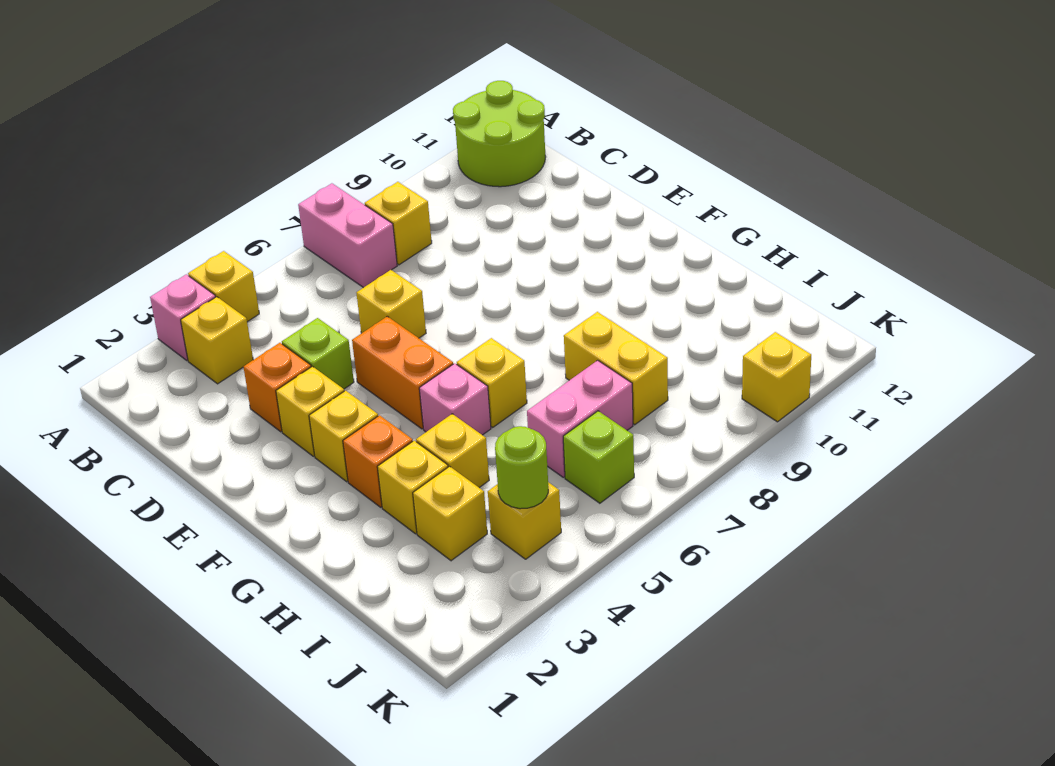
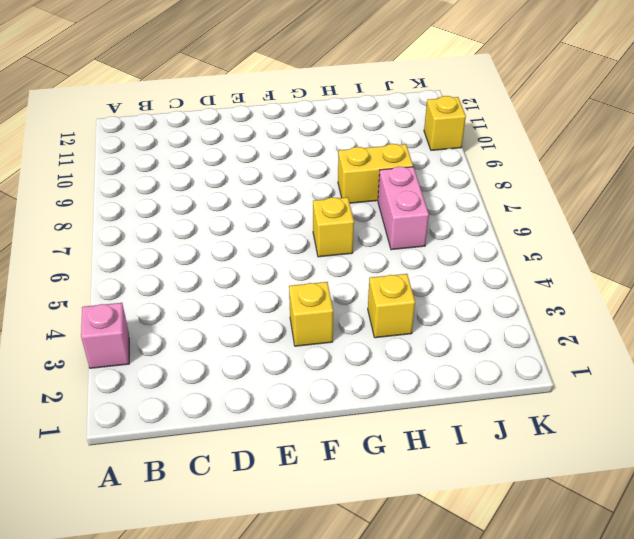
none -> yellow brick A4 level 1
none -> pink brick A7:B7 level 1
none -> lime round brick A11:B12 level 1

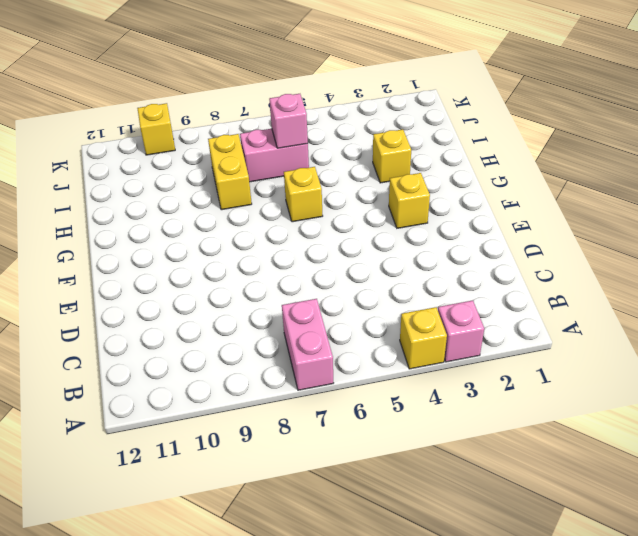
pink brick I6 level 2 -> pink brick G5 level 1
none -> lime round brick A11:B12 level 1
none -> yellow brick B3 level 1
none -> yellow brick B8 level 1

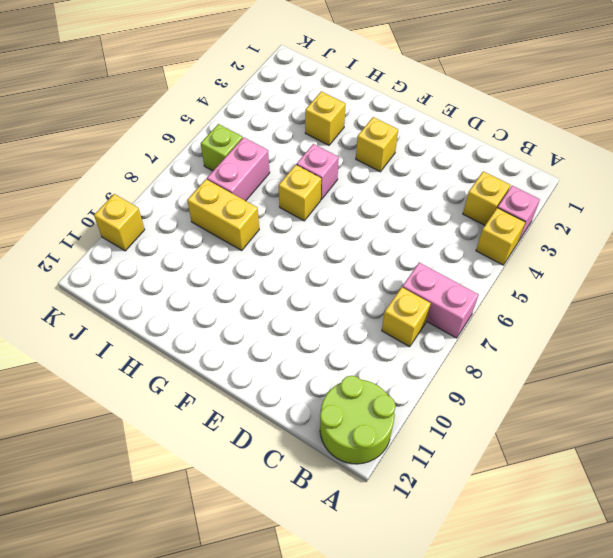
none -> orange brick D3 level 1
none -> lime brick D4 level 1
none -> yellow brick D6 level 1

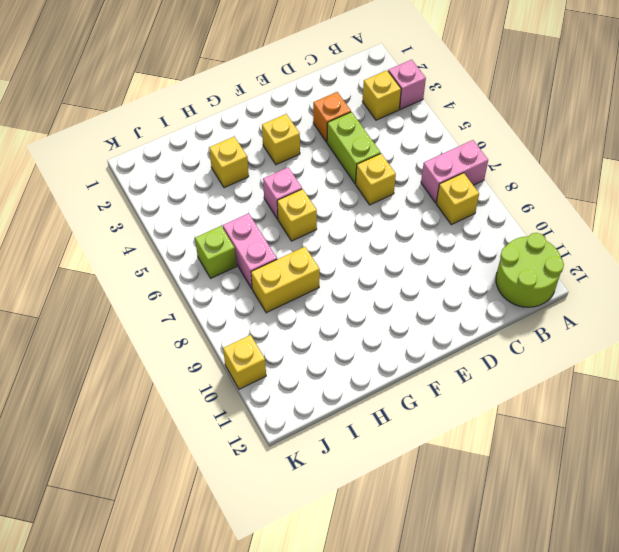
lime brick D4:D5 level 1 -> lime brick D4 level 1
none -> yellow brick A4 level 1
none -> yellow brick E3 level 1
none -> orange brick E5:F5 level 1

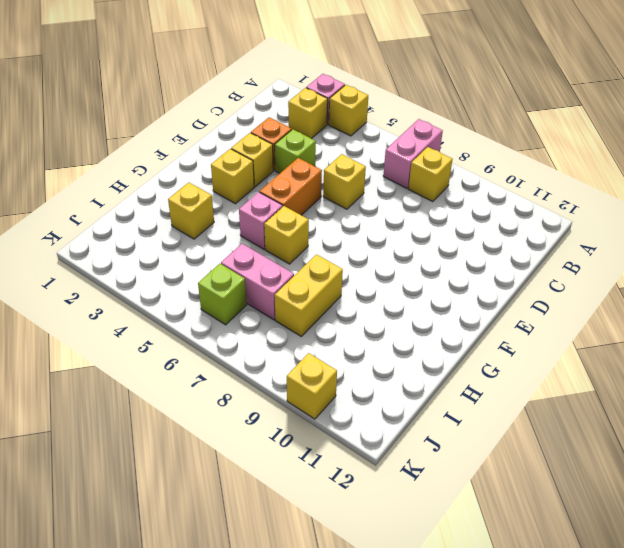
none -> lime round brick A11:B12 level 1
none -> orange brick G3 level 1
none -> yellow brick H4 level 1

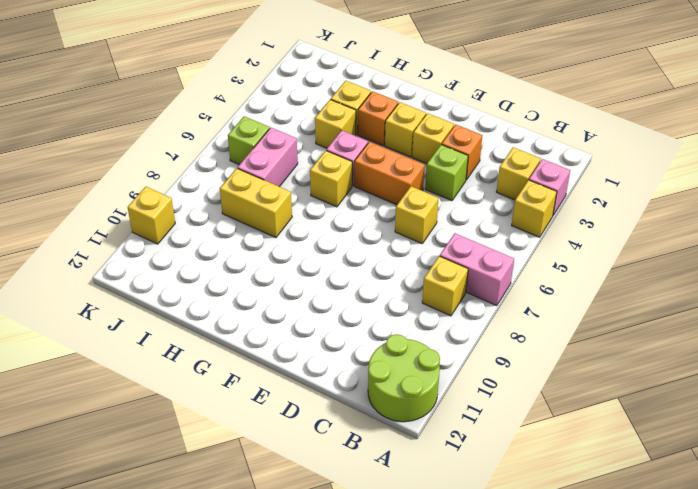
none -> yellow brick I3 level 1
none -> yellow brick J4 level 1
none -> lime round brick J4 level 2

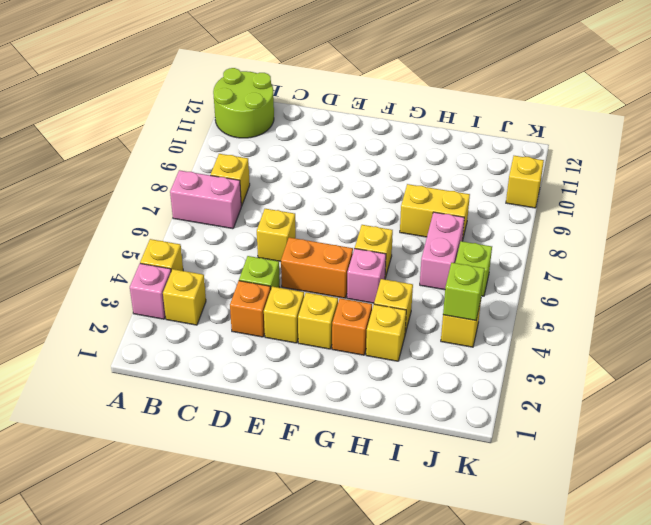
lime brick J4 level 2 -> lime round brick J4 level 2
none -> yellow brick I3 level 1

